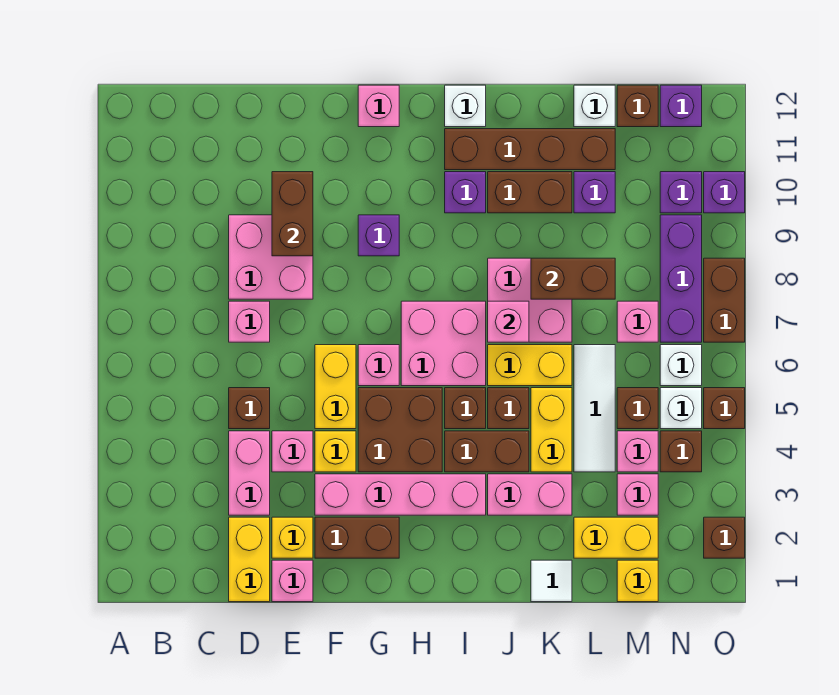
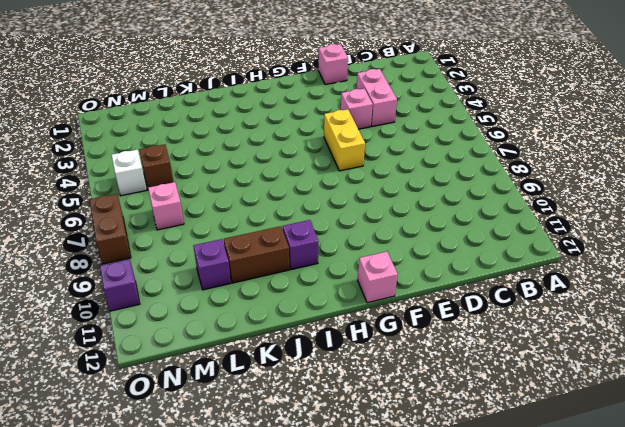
none -> yellow brick D1:D2 level 1
none -> brown brick D5 level 1
none -> pink brick D7 level 1
none -> pink brick D8:E9 level 1

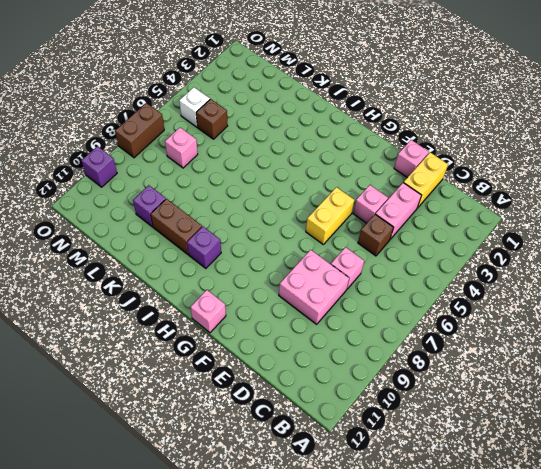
none -> yellow brick E2 level 1
none -> brown brick F2:G2 level 1
none -> pink brick F3:I3 level 1
none -> yellow brick F4 level 1

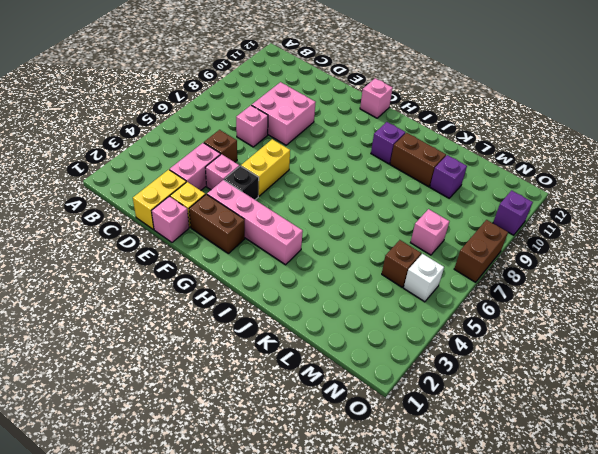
black brick F4 level 1 -> yellow brick F4 level 1
none -> brown brick G4:H5 level 1
none -> pink brick G6 level 1
none -> purple brick G9 level 1
none -> pink brick H6:I7 level 1

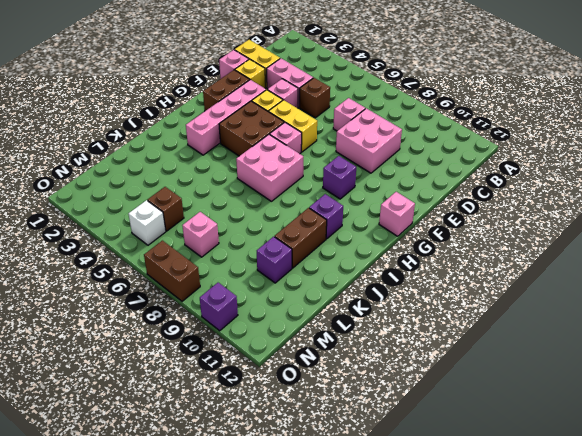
none -> brown brick I4:J4 level 1
none -> brown brick I5 level 1
none -> brown brick I11:L11 level 1
none -> white brick I12 level 1

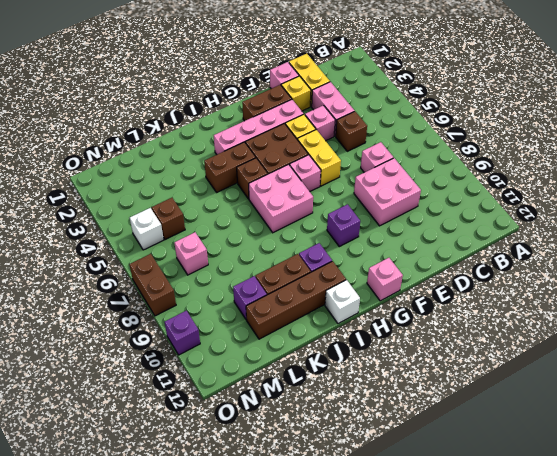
none -> pink brick J3:K3 level 1
none -> brown brick J5 level 1
none -> yellow brick J6:K6 level 1
none -> pink brick J7:K8 level 1

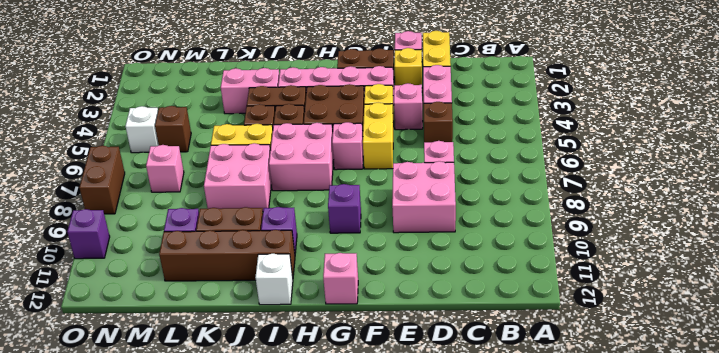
none -> white tile K1 level 1
none -> yellow brick K4:K5 level 1
none -> yellow brick L2:M2 level 1
none -> white tile L4:L6 level 1

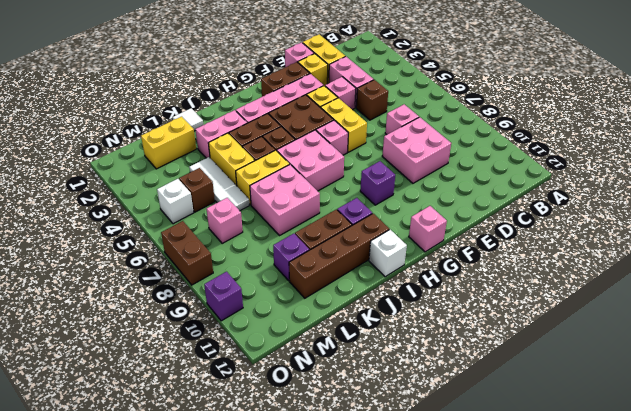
none -> white brick L12 level 1
none -> yellow brick M1 level 1
none -> pink brick M3 level 1
none -> pink brick M4 level 1

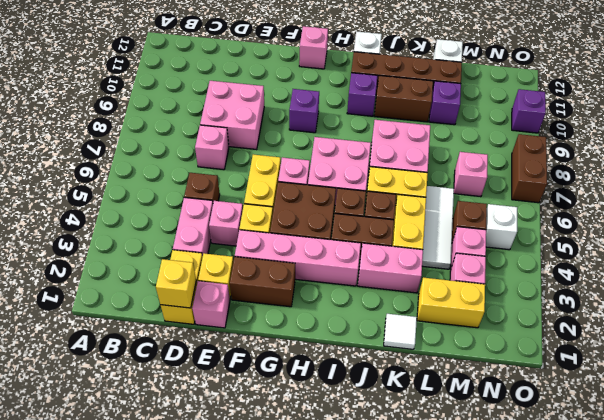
yellow brick D1 level 2 -> yellow brick M1 level 1
none -> brown brick M12 level 1
none -> brown brick N4 level 1
none -> white brick N6 level 1
none -> purple brick N7:N9 level 1

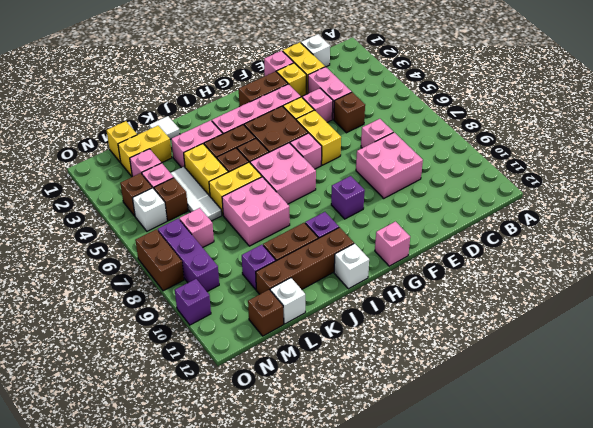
white brick C1 level 1 -> white brick N6 level 1
none -> purple brick N10 level 1
none -> purple brick N12 level 1
none -> brown brick O2 level 1
none -> brown brick O5 level 1

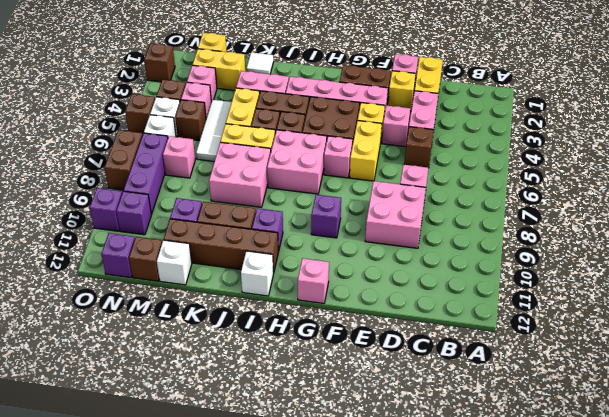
none -> brown brick E9:E10 level 2
none -> pink brick J7 level 2
none -> brown brick K8:L8 level 2

